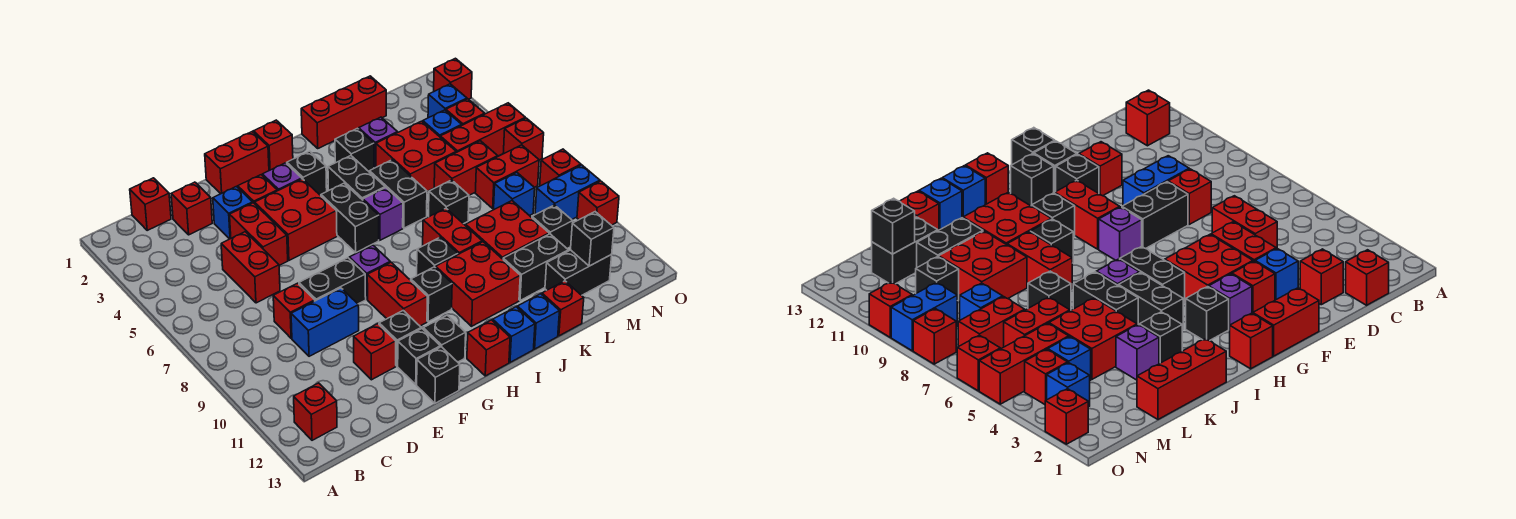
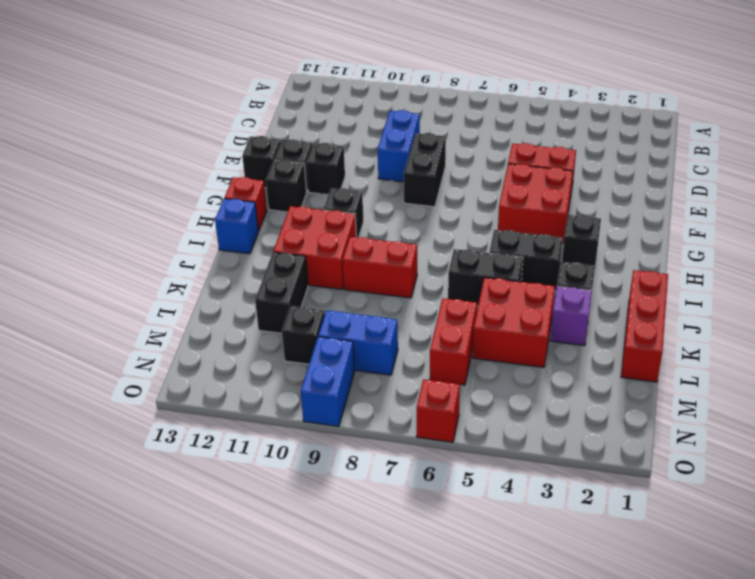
blue brick M8:M9 level 1 -> blue brick M8 level 1
none -> red brick B12 level 1
none -> red brick C1 level 1
none -> red brick D2 level 1
none -> red brick D5:D6 level 1

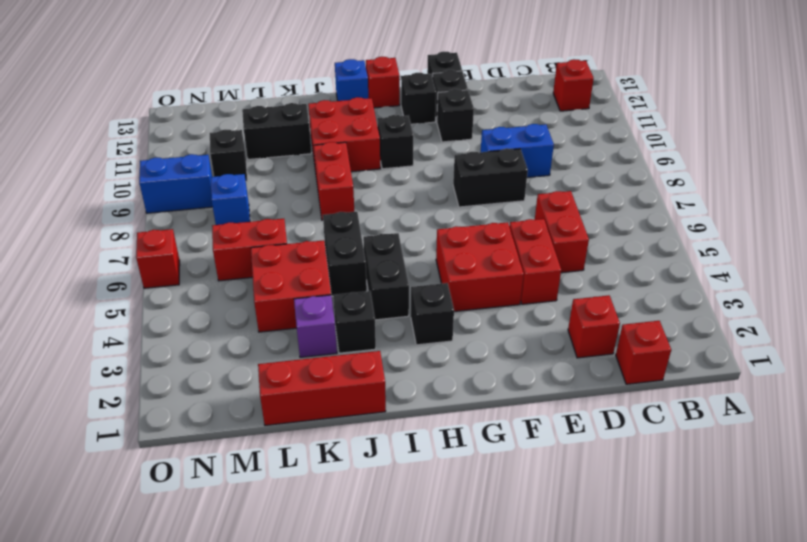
none -> red brick D8 level 1
none -> blue brick E3 level 1
none -> red brick E11 level 1
none -> red brick F1:G1 level 1

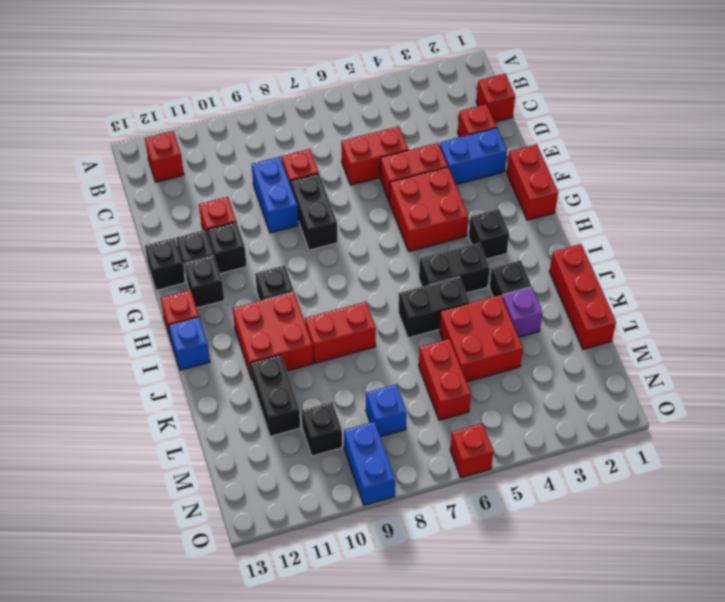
blue brick E2:E3 level 1 -> blue brick E3 level 1
none -> red brick F3 level 1
none -> purple brick G3 level 1
none -> purple brick G8 level 1
none -> red brick G9:G10 level 1

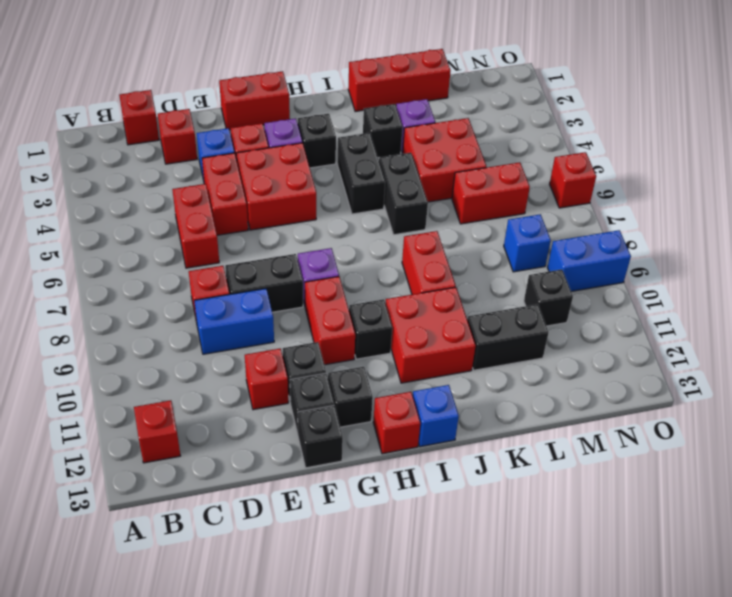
none -> red brick H1 level 1
none -> black brick H5:H6 level 1
none -> purple brick I6 level 1
none -> black brick I9 level 1

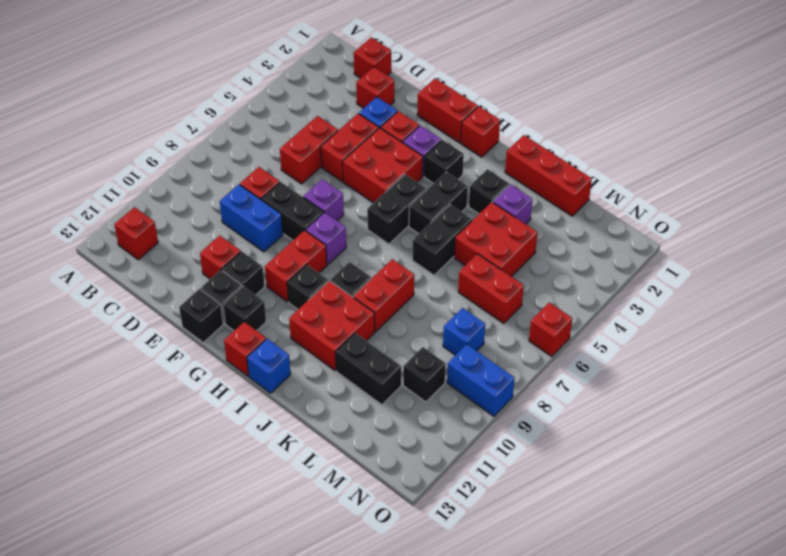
purple brick F7 level 1 -> purple brick I6 level 1
none -> blue brick J13 level 1
none -> black brick K7 level 1
none -> red brick K9:L10 level 1
none -> red brick K13 level 1

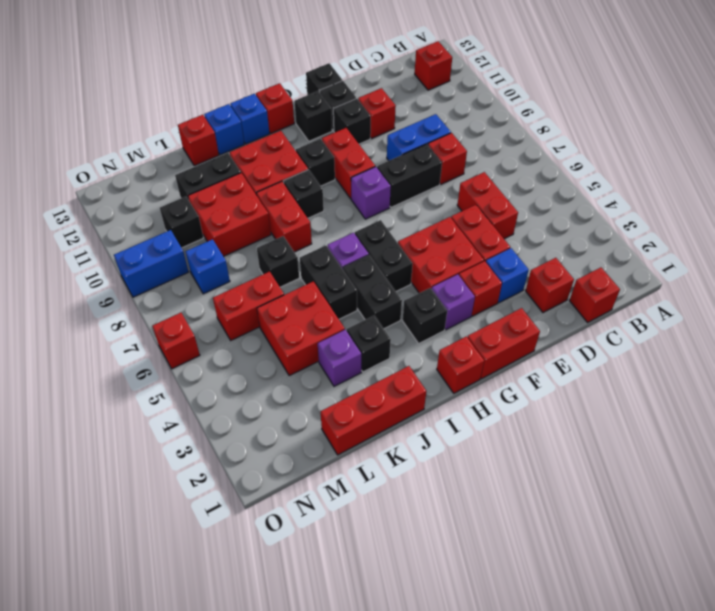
none -> black brick L12:M12 level 1
none -> blue brick M4 level 1
none -> red brick M5:O5 level 1
none -> red brick M7:N7 level 1

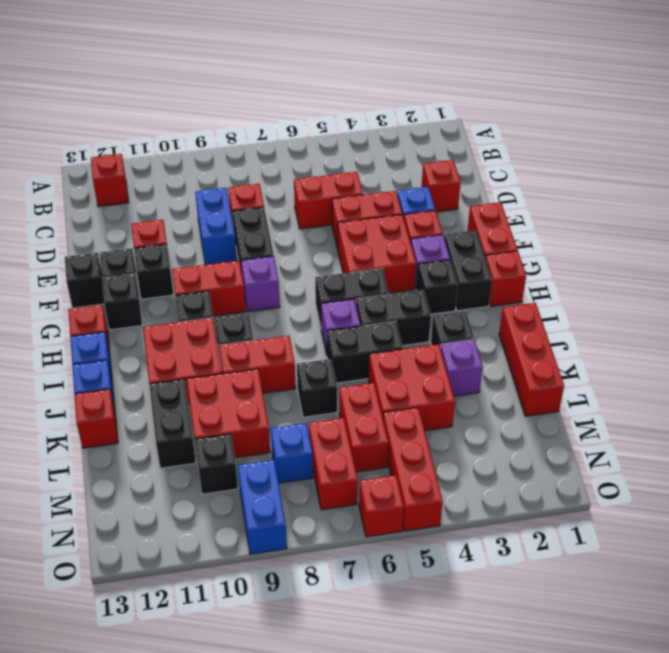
black brick G2:H2 level 1 -> black brick L12:M12 level 1
none -> red brick C1 level 1
none -> blue brick M4 level 1
none -> blue brick N3 level 1
none -> red brick N4 level 1

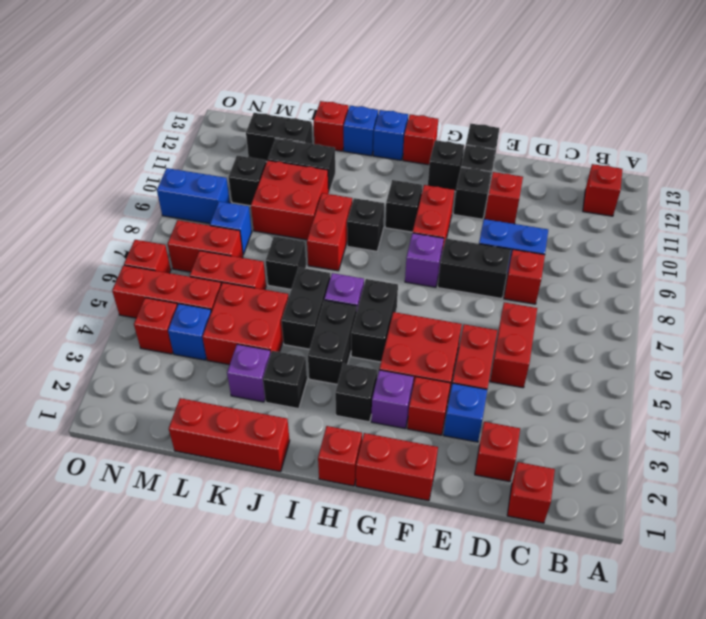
none -> red brick I10:J11 level 1
none -> blue brick N3 level 1
none -> red brick O2 level 1
none -> red brick O8 level 1

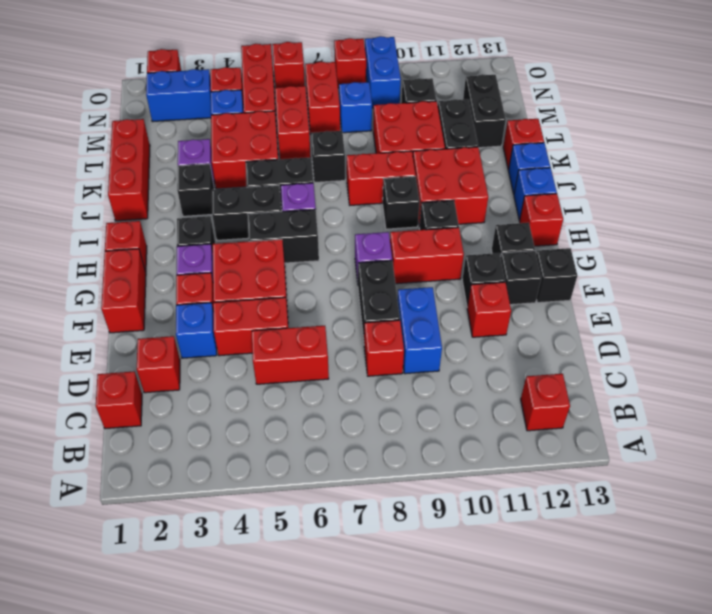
blue brick N2:N3 level 1 -> blue brick N3 level 1
none -> red brick O10 level 1
none -> black brick M12 level 2

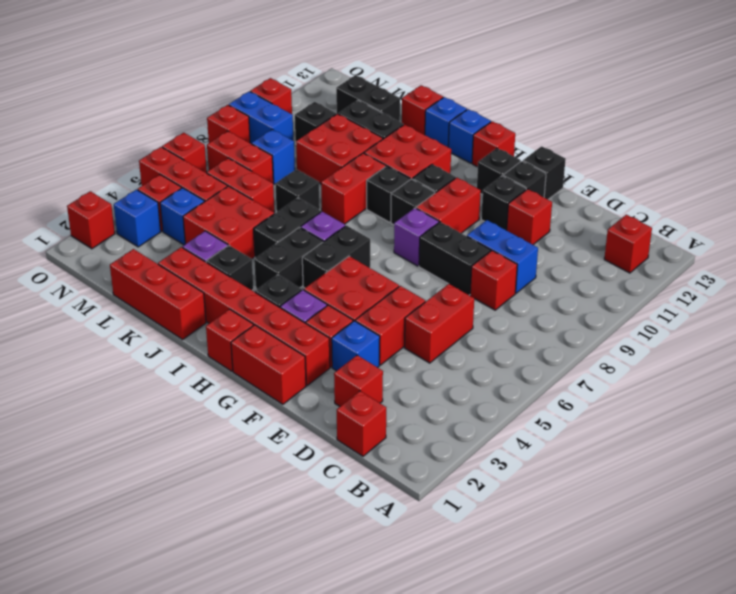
red brick F2:K2 level 1 -> none
black brick H9 level 1 -> black brick M12 level 2

